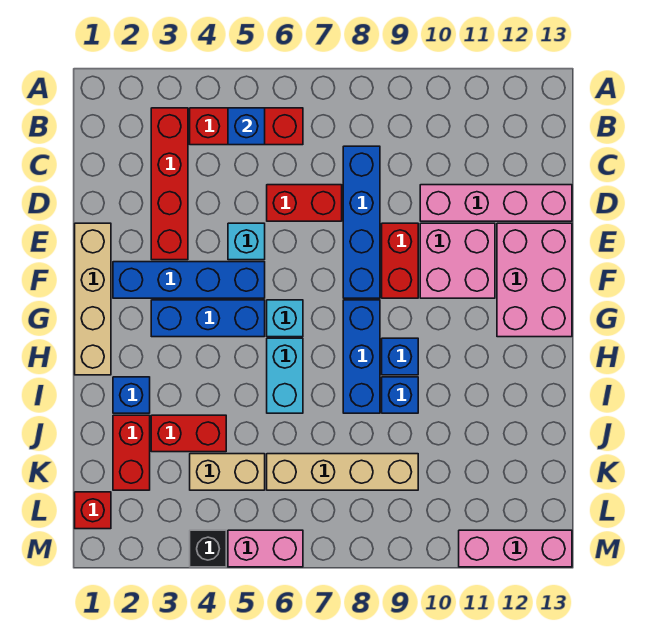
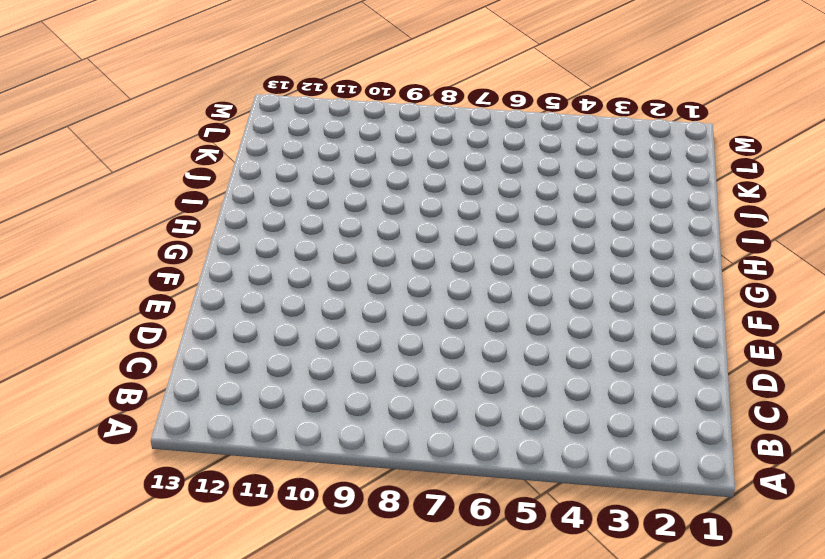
none -> red brick B3:E3 level 1
none -> red brick B4:B6 level 1
none -> blue brick C8:F8 level 1

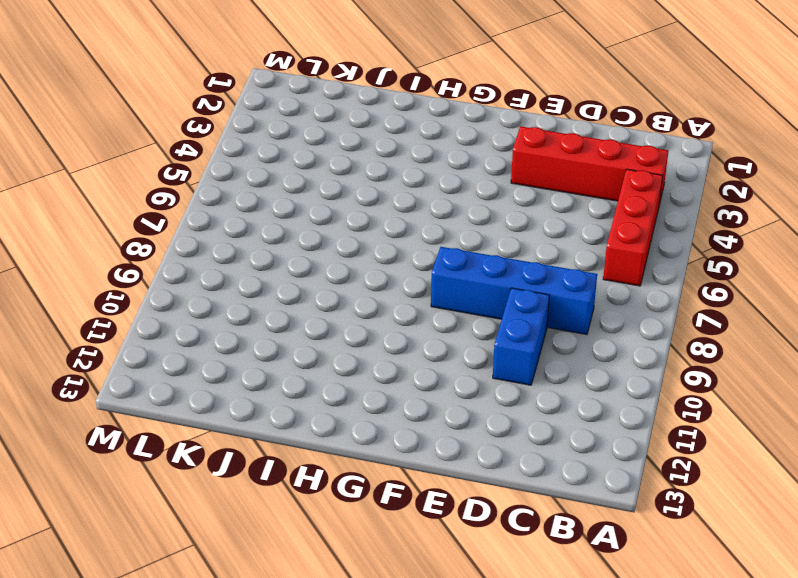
blue brick D9:D10 level 1 -> pink brick D10:D13 level 1
none -> red brick D6:D7 level 1
none -> tan brick E1:H1 level 1
none -> cyan brick E5 level 1

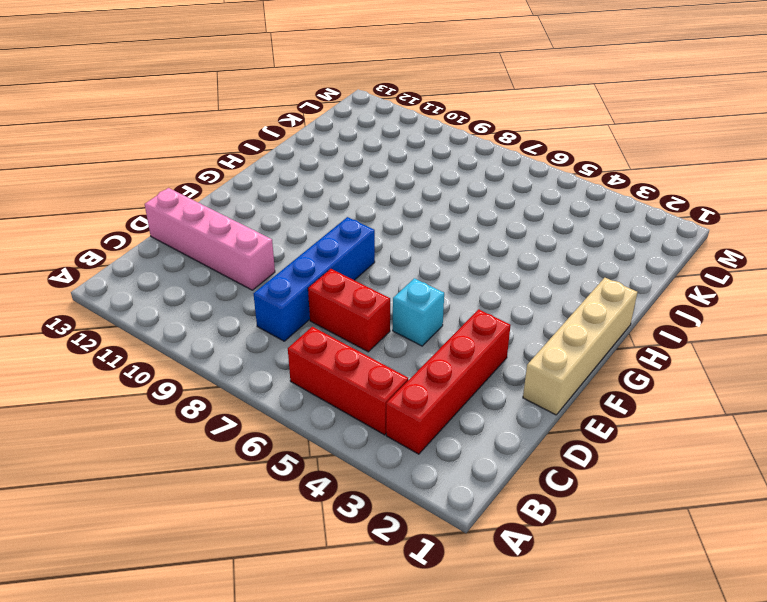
none -> red brick E9:F9 level 1
none -> pink brick E10:F11 level 1
none -> pink brick E12:G13 level 1

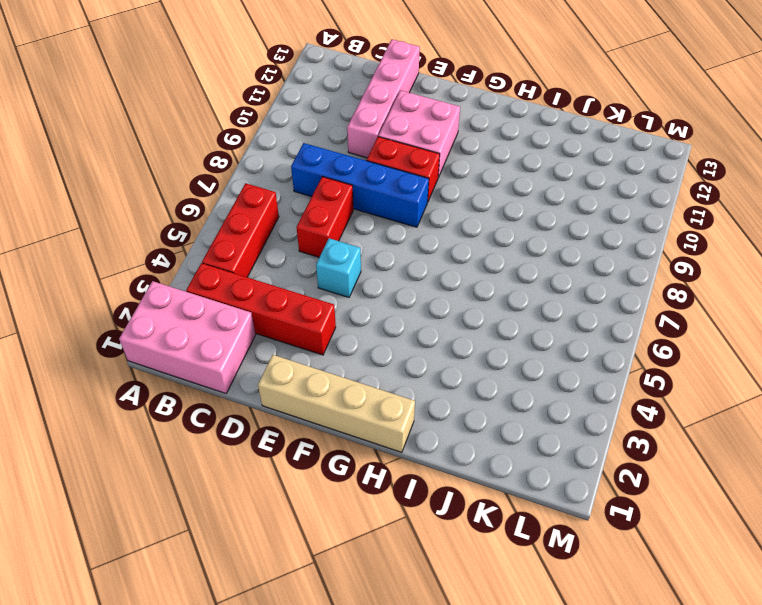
pink brick A1:C2 level 1 -> pink brick E12:G13 level 1
none -> blue brick F2:F5 level 1
none -> blue brick G3:G5 level 1
none -> cyan brick G6 level 1

